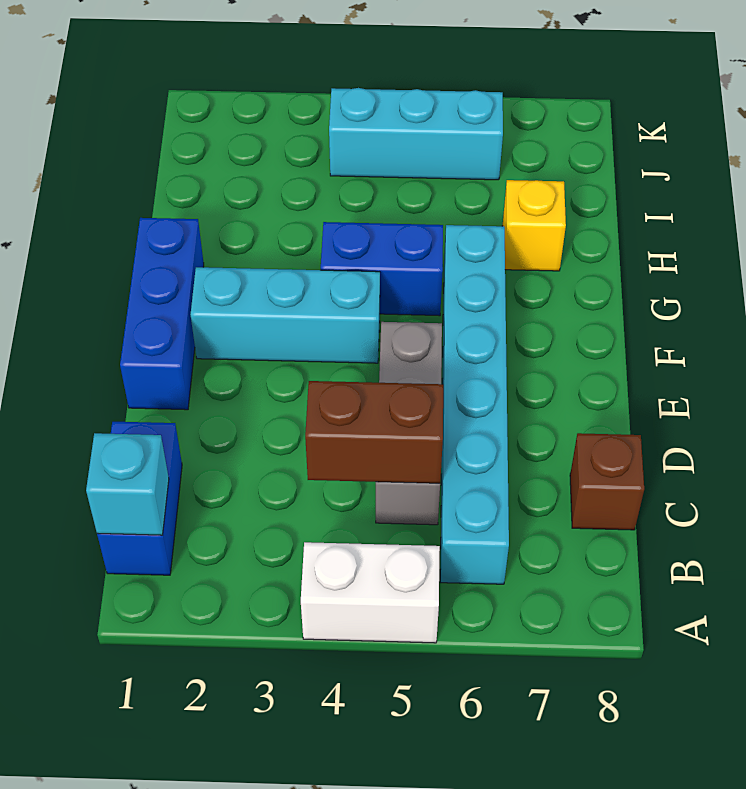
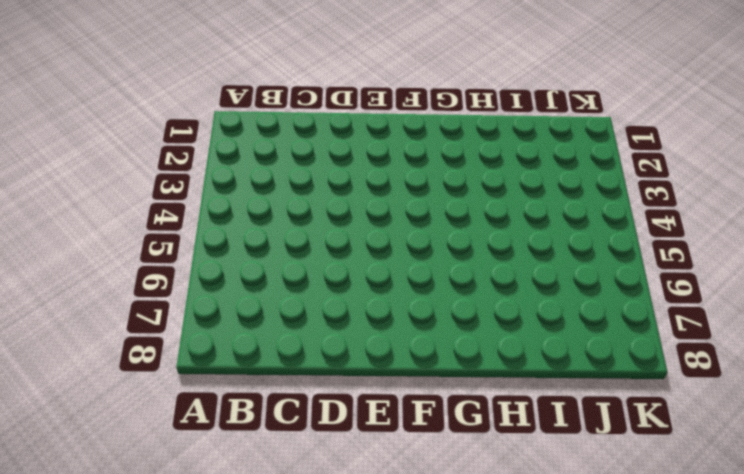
none -> white brick A4:A5 level 1
none -> blue brick B1:C1 level 1
none -> cyan brick B6:G6 level 1

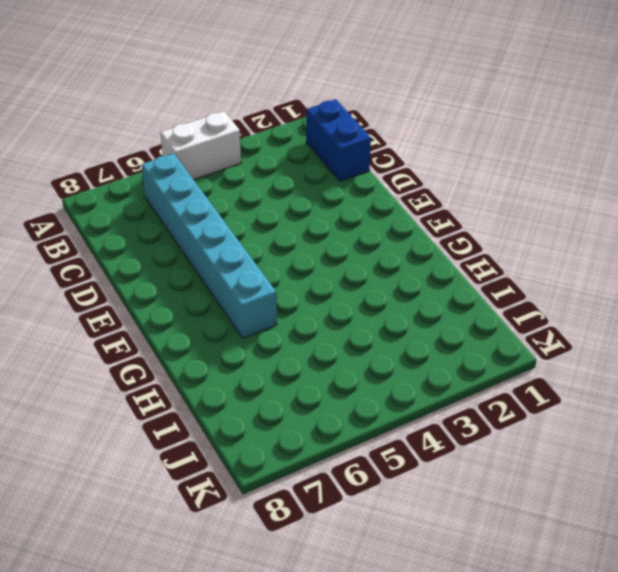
none -> grey brick C5:E5 level 1
none -> brown brick C8 level 1
none -> blue brick E1:G1 level 1

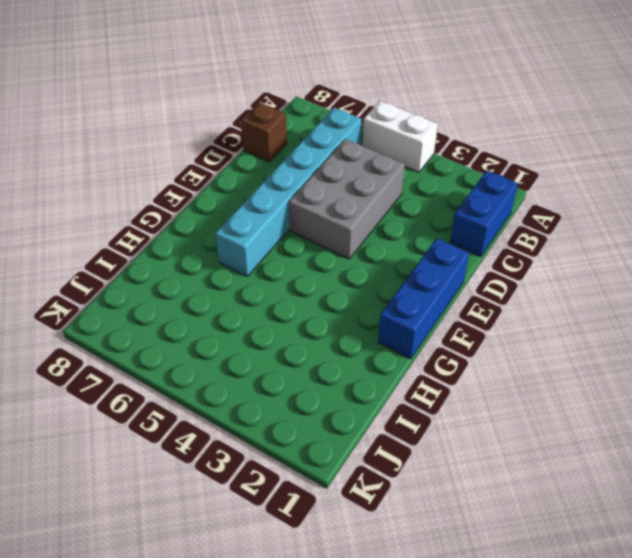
grey brick C4:E5 level 1 -> grey brick C5:E5 level 1
none -> cyan brick F2:F4 level 1
none -> blue brick G4:G5 level 1
none -> yellow brick H7 level 1

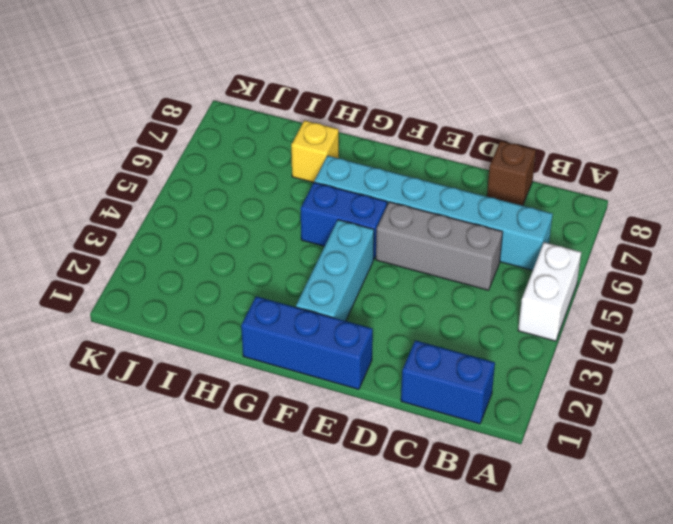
blue brick F5:G5 level 1 -> blue brick G4:G5 level 1
none -> cyan brick J4:J6 level 1
none -> cyan brick B1 level 2
none -> brown brick C4:C5 level 2

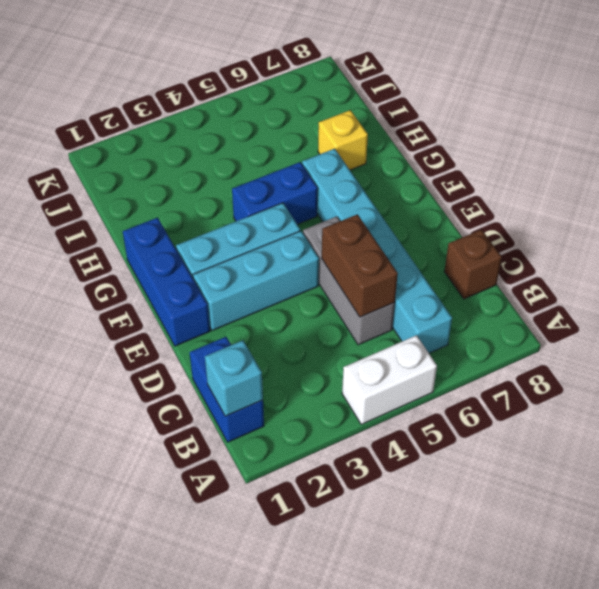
brown brick C5:D5 level 2 -> brown brick C4:C5 level 2
cyan brick E2:E4 level 1 -> cyan brick J4:J6 level 1

